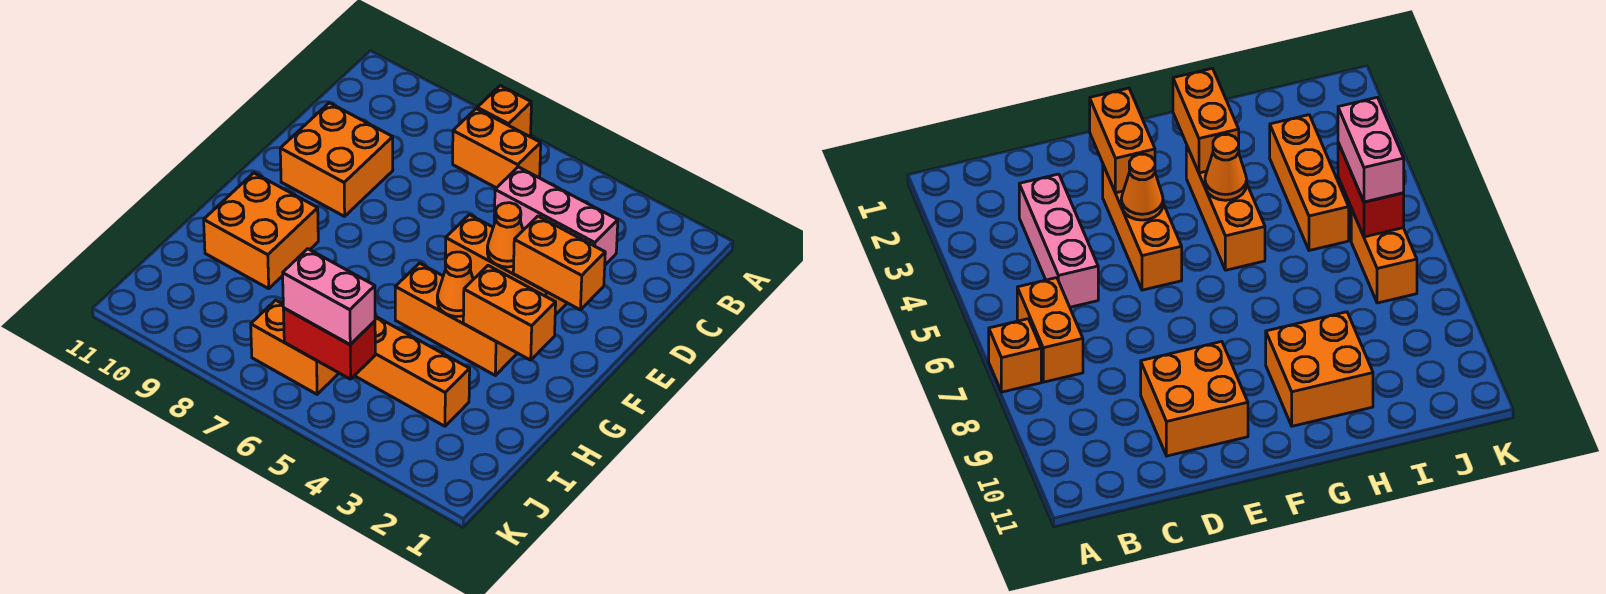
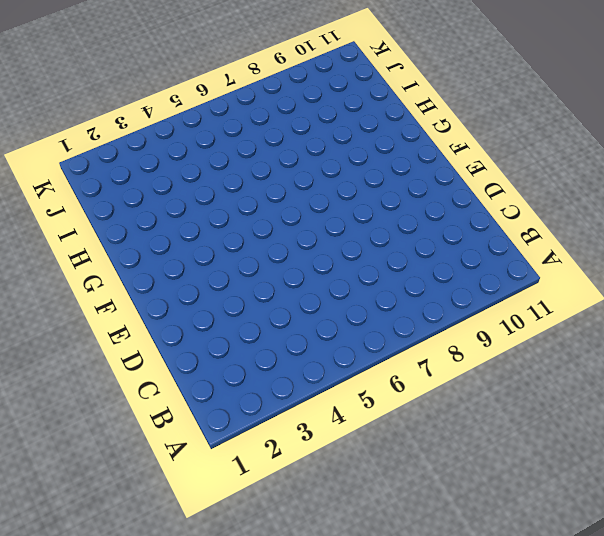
none -> orange brick A7 level 1
none -> orange brick B6:B7 level 1
none -> pink brick C3:C5 level 1

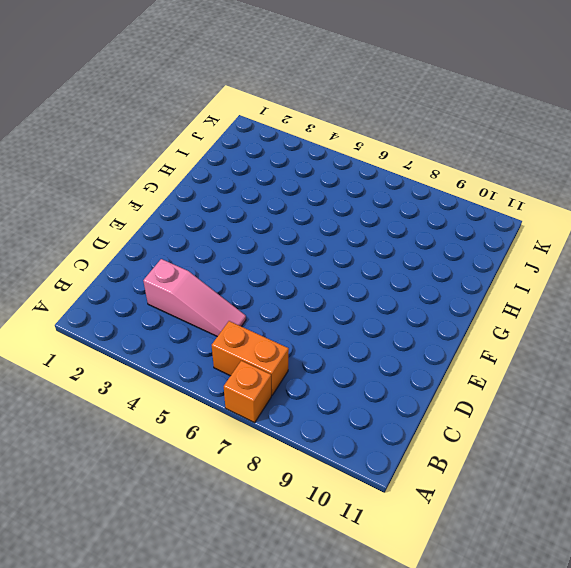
pink slope C3:C5 level 1 top 3 -> pink brick C3:C5 level 1
none -> orange brick D9:E10 level 1
none -> orange brick E3:E5 level 1
none -> orange brick G3:G5 level 1

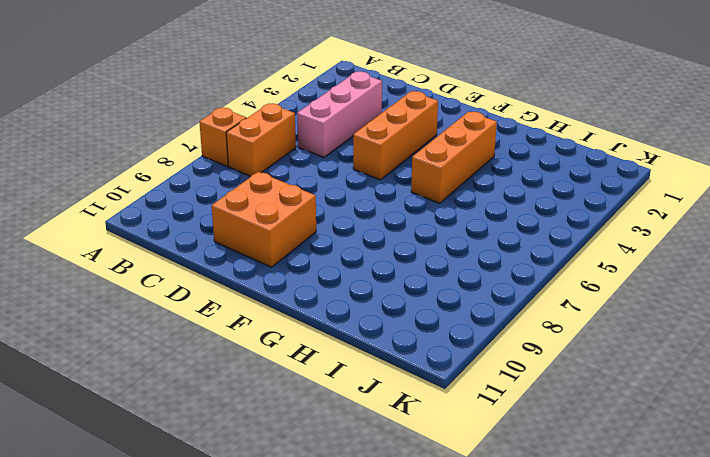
none -> orange brick G9:H10 level 1
none -> orange brick I3:I5 level 1
none -> orange brick J6:J7 level 1

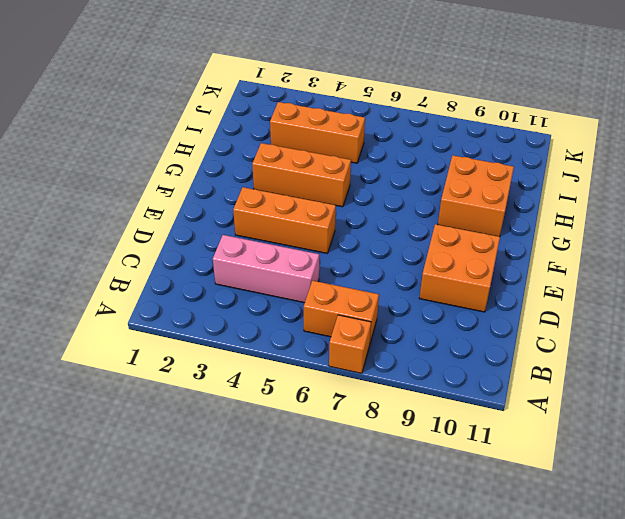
none -> orange brick J6:J7 level 1
none -> orange brick E2:E3 level 2
none -> orange cone E4 level 2

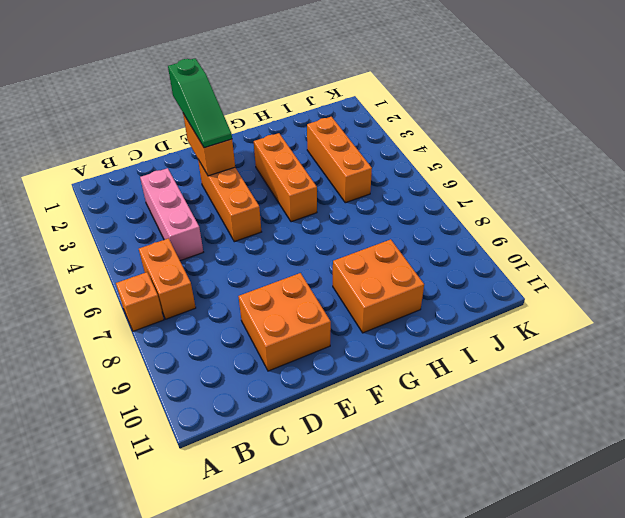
green slope E1:E3 level 3 top 1 -> none
none -> orange brick J6:J7 level 1
none -> orange cone E4 level 2
none -> orange brick G2:G3 level 2

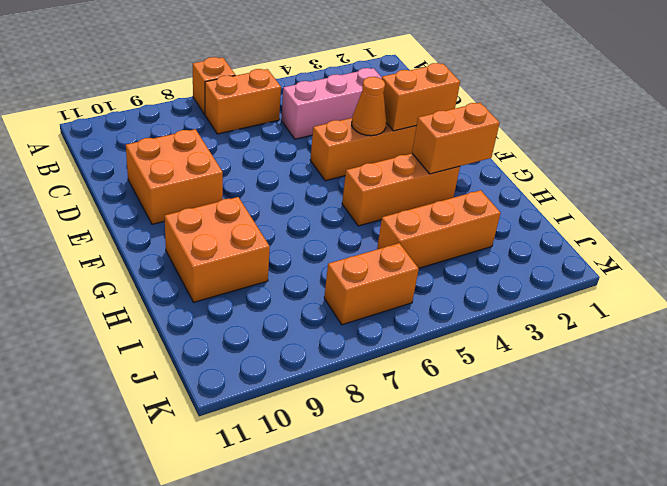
none -> orange cone G4 level 2
none -> red brick J5:J6 level 2
none -> pink brick J5:J6 level 3

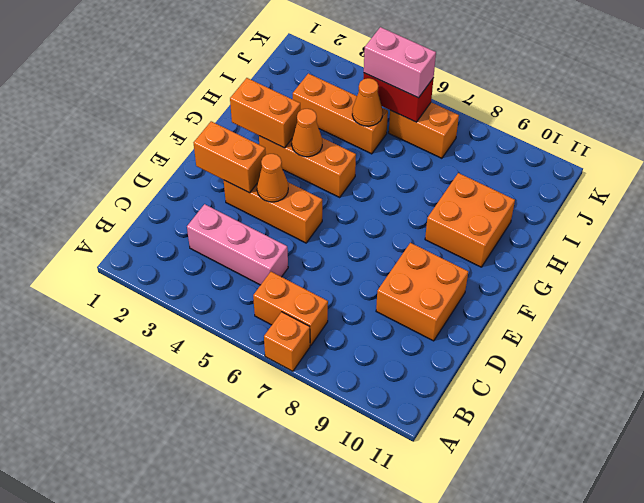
orange cone I5 level 2 -> none

